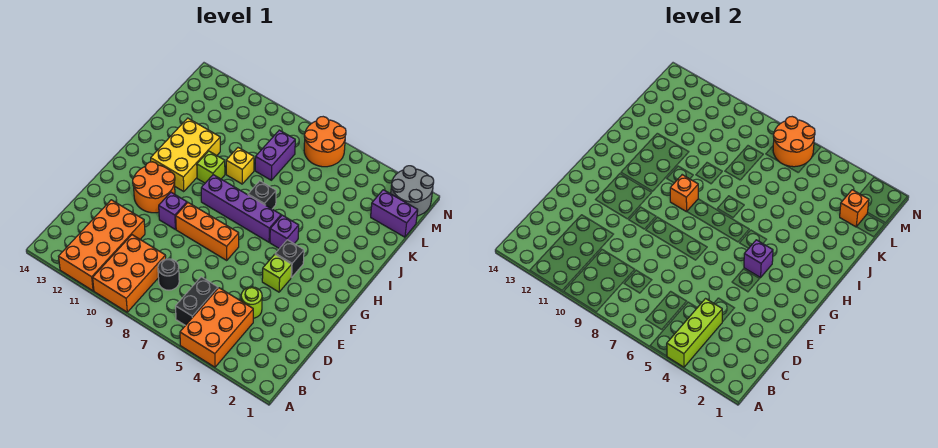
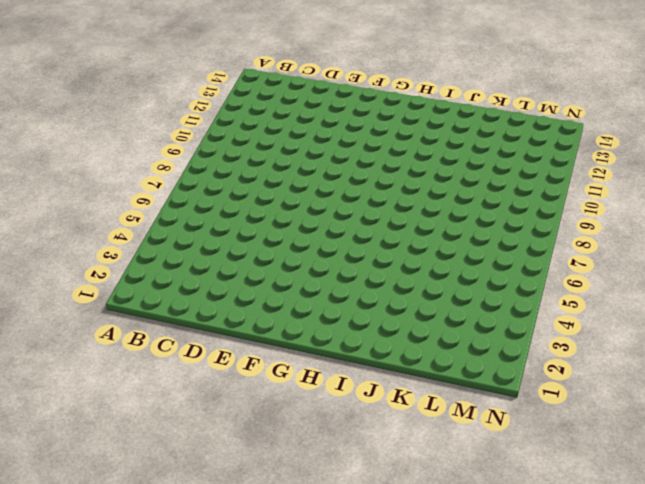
none -> orange brick A4:C5 level 1
none -> orange brick A9:C10 level 1
none -> orange brick A11:D12 level 1

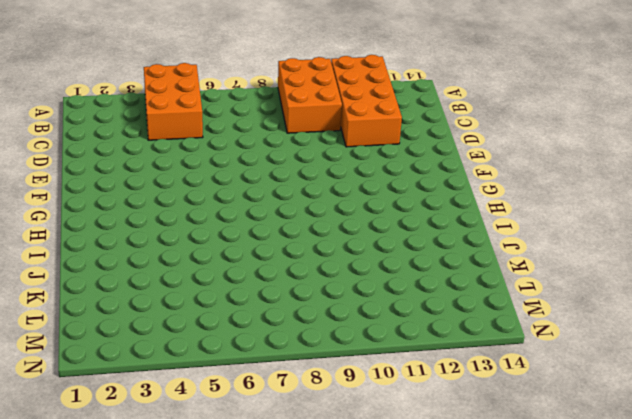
none -> black brick B6:C6 level 1
none -> black round brick C8 level 1
none -> lime round brick D4 level 1

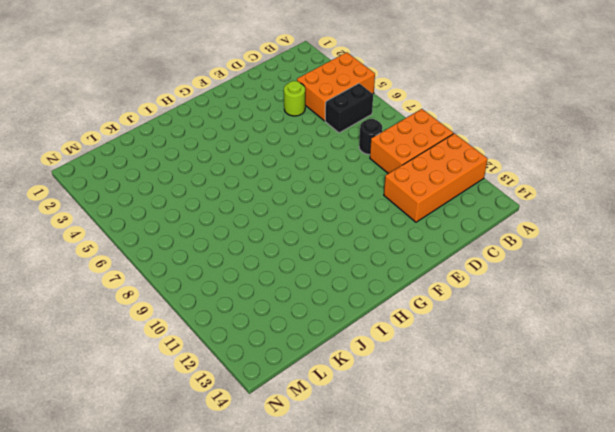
none -> lime brick F4 level 1
none -> orange brick F7:F9 level 1
none -> purple brick F10 level 1

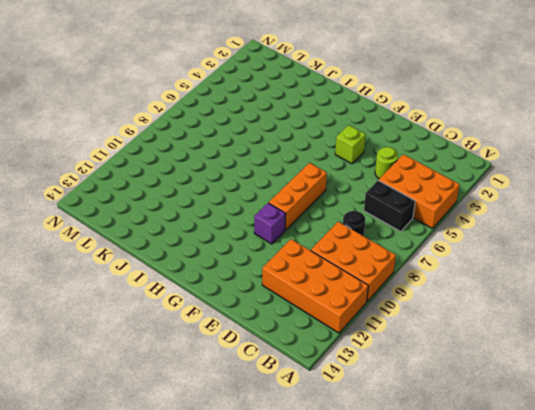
none -> orange round brick F11:G12 level 1
none -> black brick G4 level 1
none -> purple brick H5 level 1

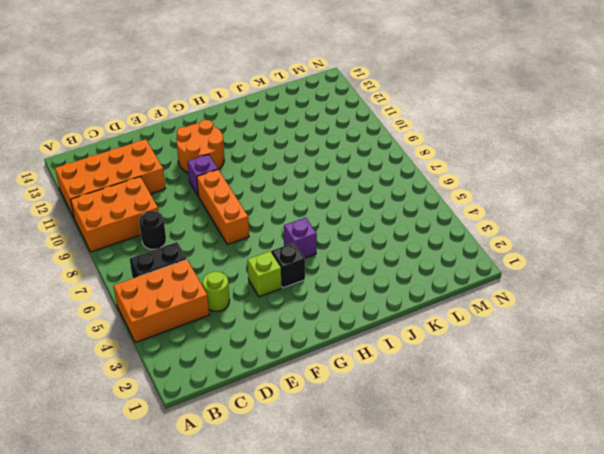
none -> purple brick H6:H9 level 1
none -> yellow brick H11:J12 level 1
none -> black brick I7 level 1

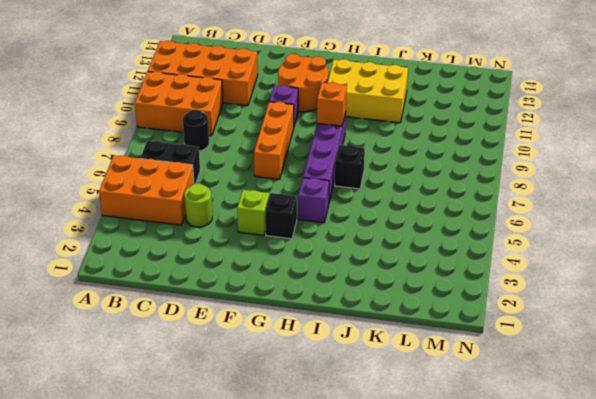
none -> lime brick I10 level 1
none -> yellow brick J9 level 1
none -> purple brick K8:L8 level 1

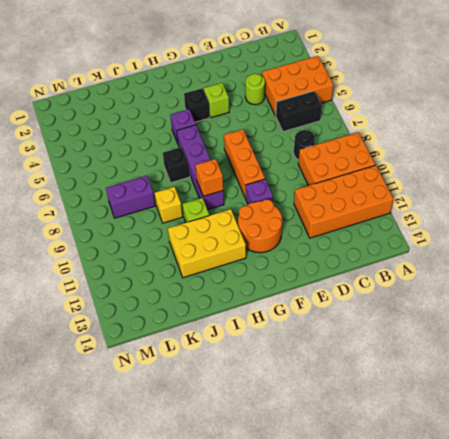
none -> purple brick L1:L2 level 1
none -> grey round brick M1:N2 level 1
none -> orange round brick M6:N7 level 1

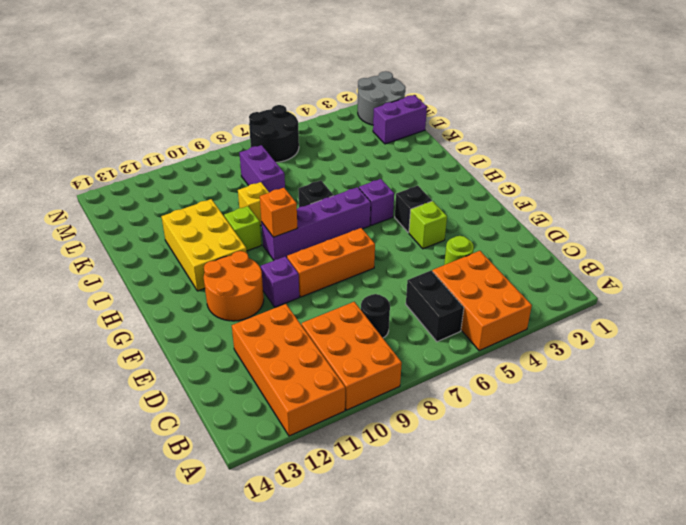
black round brick M6:N7 level 1 -> orange round brick M6:N7 level 1
none -> lime brick A4:C4 level 2
none -> purple brick G4 level 2
none -> orange brick L2 level 2

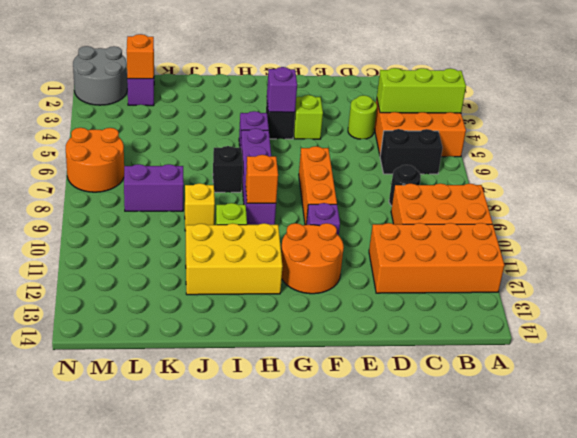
none -> orange round brick M6:N7 level 2

